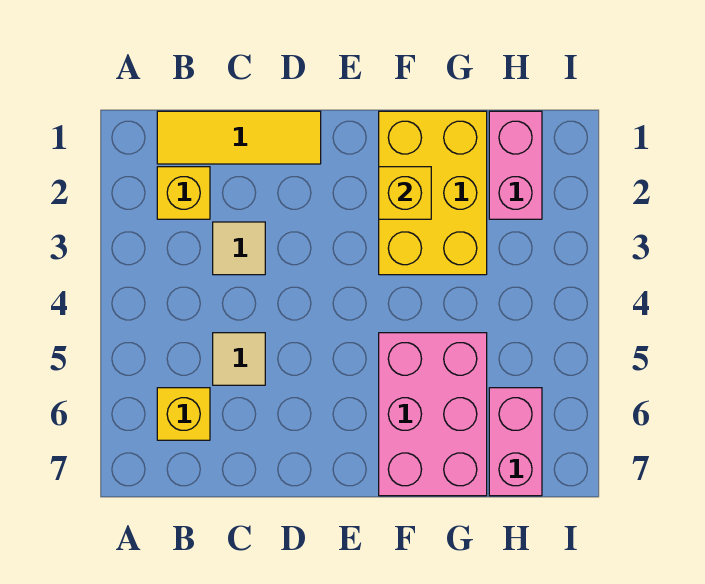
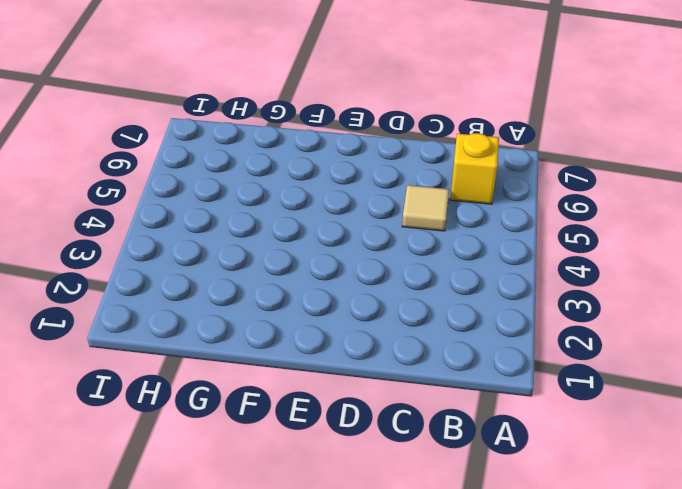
none -> yellow tile B1:D1 level 1
none -> yellow brick B2 level 1

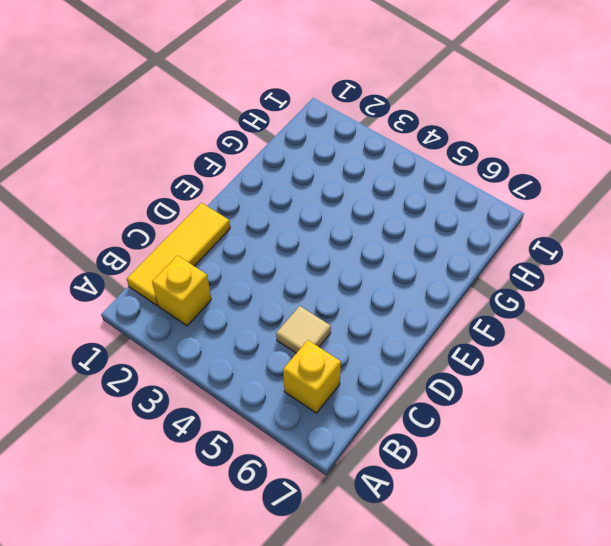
none -> tan tile C3 level 1
none -> yellow brick F1:G3 level 1

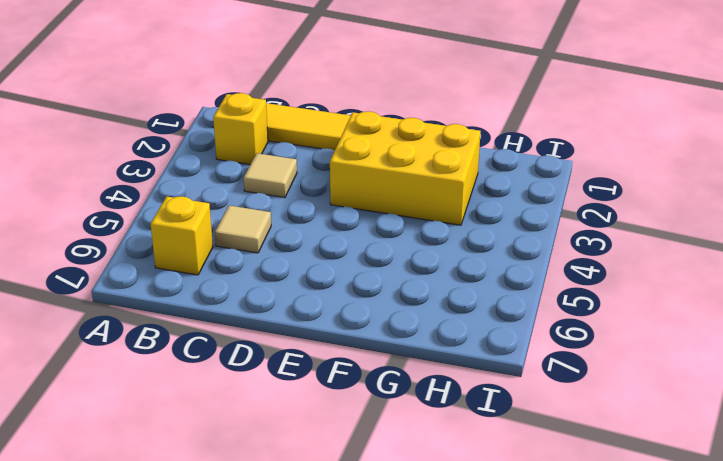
yellow brick E2:G3 level 1 -> yellow brick F1:G3 level 1
none -> pink brick F5:G7 level 1
none -> pink brick H1:H2 level 1

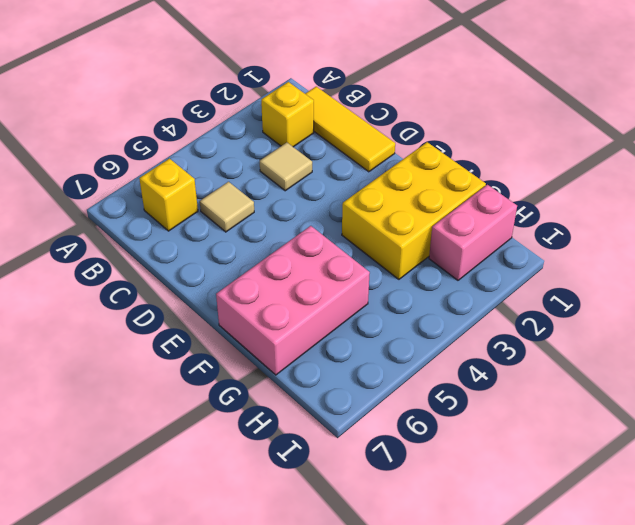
none -> pink brick H6:H7 level 1
none -> yellow brick F2 level 2

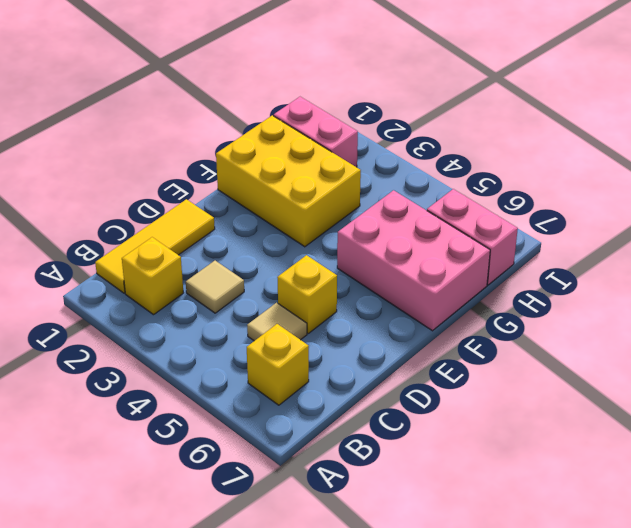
yellow brick D5 level 1 -> yellow brick F2 level 2

